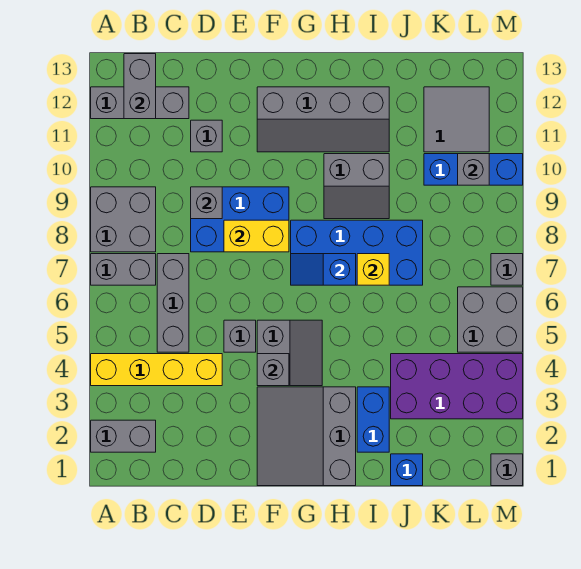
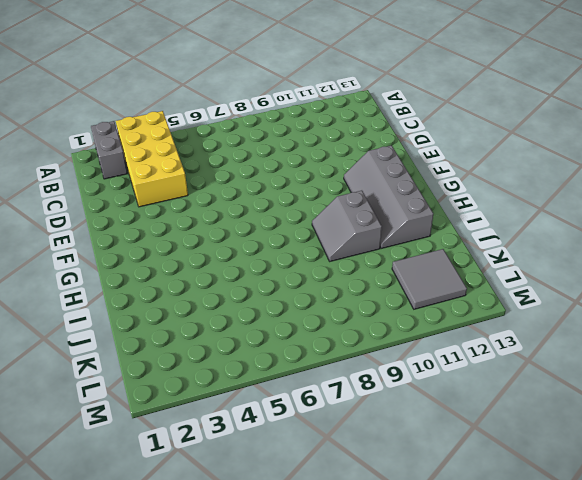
yellow brick A3:D4 level 1 -> yellow brick A4:D4 level 1
none -> grey brick A7:B7 level 1
none -> grey brick A8:B9 level 1
none -> grey brick A12:C12 level 1

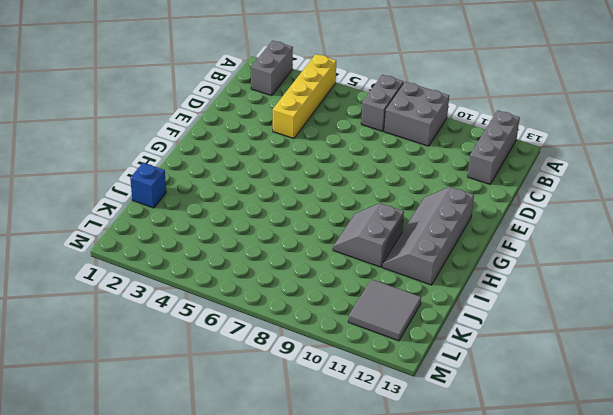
none -> grey brick C5:C7 level 1
none -> blue brick D8:F9 level 1
none -> grey brick D11 level 1

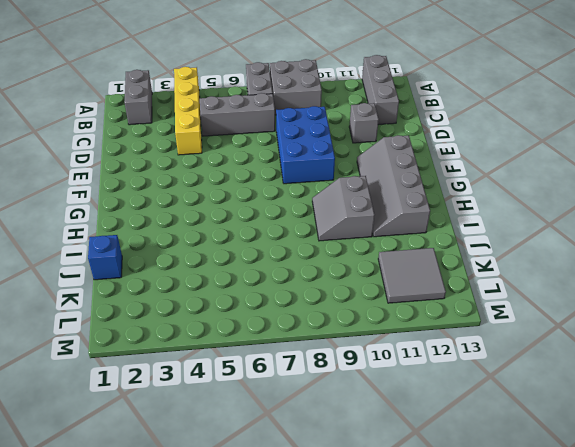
none -> grey brick E5 level 1
none -> grey slope F1:H3 level 1 top H
none -> grey slope F4:G5 level 1 top F

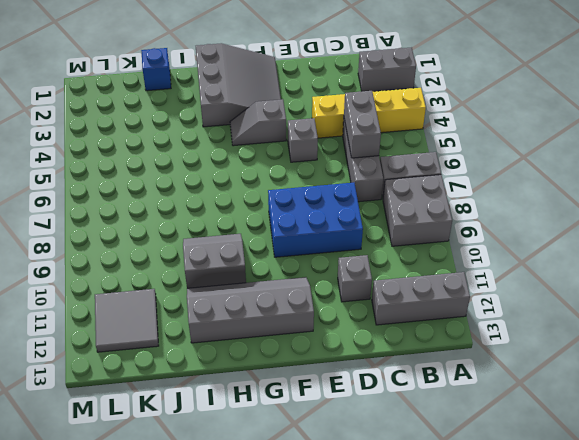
grey brick C5:C6 level 2 -> grey brick B12:B13 level 2
grey slope F4:G4 level 1 top F -> grey slope F4:G5 level 1 top F
none -> blue brick G7:J8 level 1
none -> blue brick I2:I3 level 1
none -> purple brick J3:M4 level 1

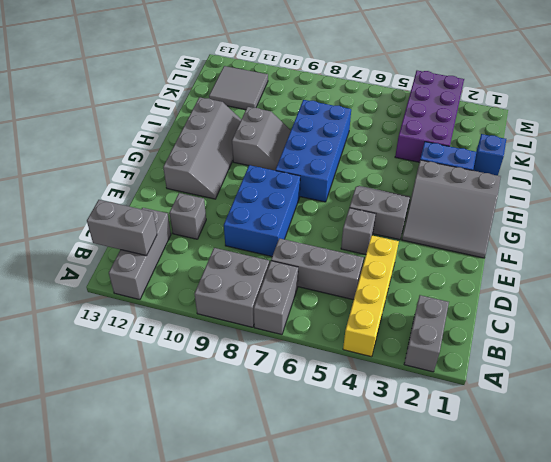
none -> blue brick K10:M10 level 1
none -> grey brick L5:M6 level 1
none -> grey brick M1 level 1

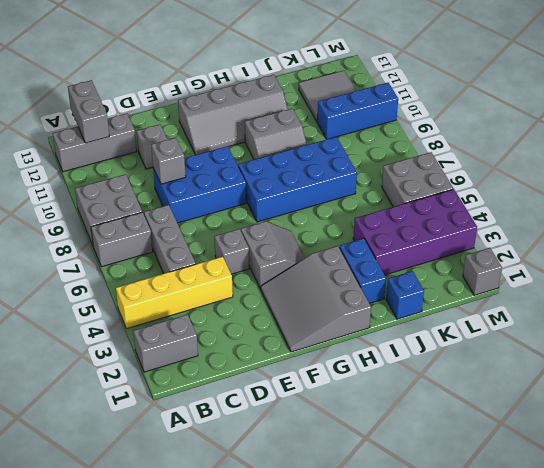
none -> grey brick M7 level 1
none -> yellow brick E8:F8 level 2
none -> grey brick F4 level 2

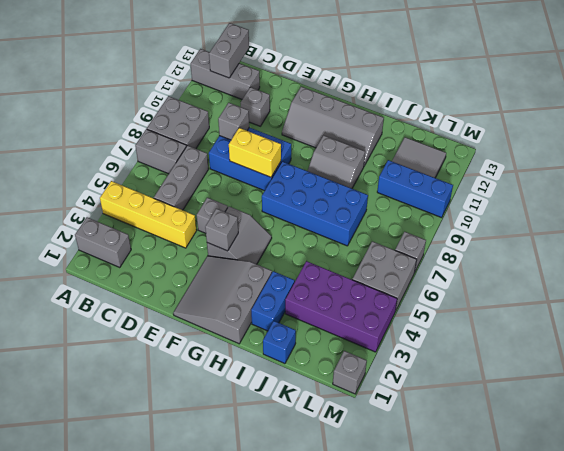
none -> blue slope G7:H7 level 2 top H
none -> yellow brick I7 level 2
none -> grey brick L10 level 2

